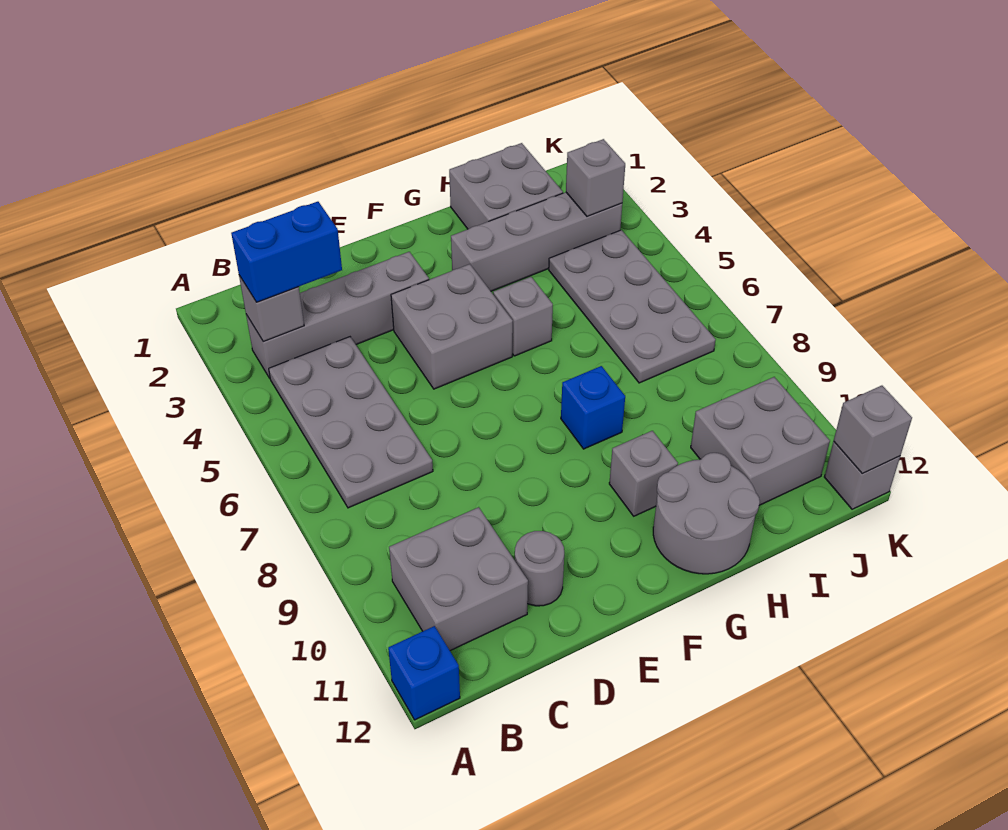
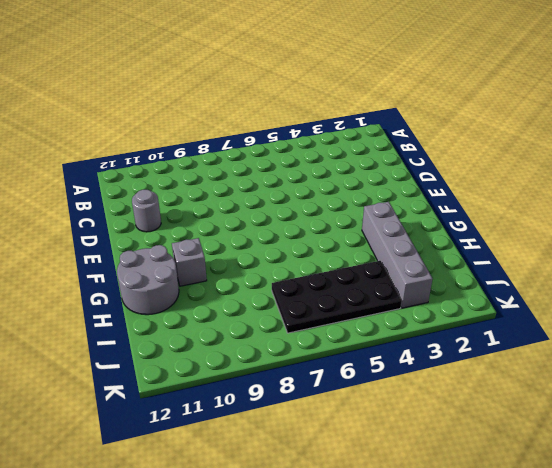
black plate I4:J7 level 1 -> grey plate I4:J7 level 1
none -> blue brick A12 level 1
none -> grey brick B3:E3 level 1
none -> grey plate B4:C7 level 1

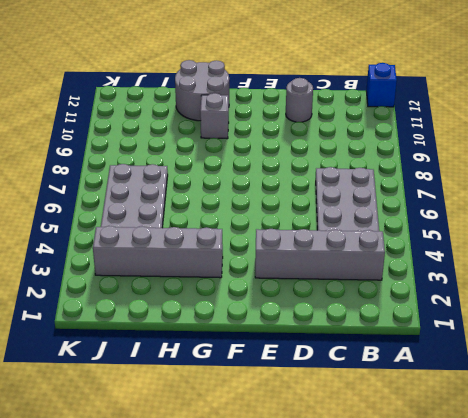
none -> grey brick B10:C11 level 1
none -> grey brick E4:F5 level 1
none -> grey brick G5 level 1

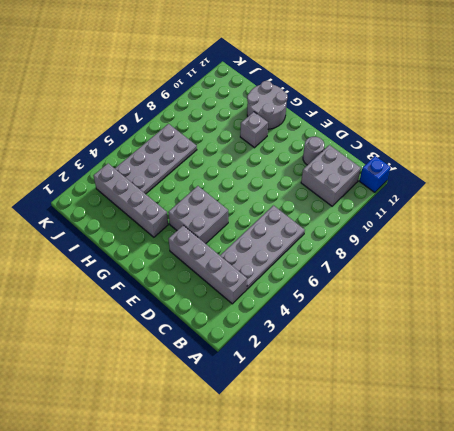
none -> grey brick G5 level 1
none -> blue brick G8 level 1
none -> grey brick H1:I2 level 1

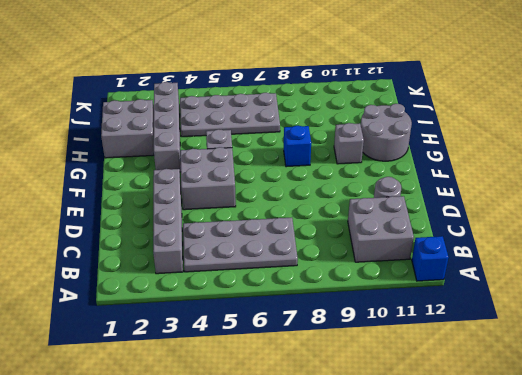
none -> grey brick I10:J11 level 1
none -> grey brick K12 level 1
none -> grey brick B3 level 2

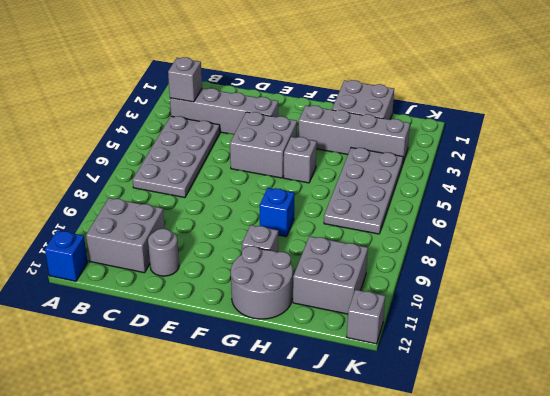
none -> grey brick J3 level 2
none -> grey brick K12 level 2
none -> blue brick B3:C3 level 3

